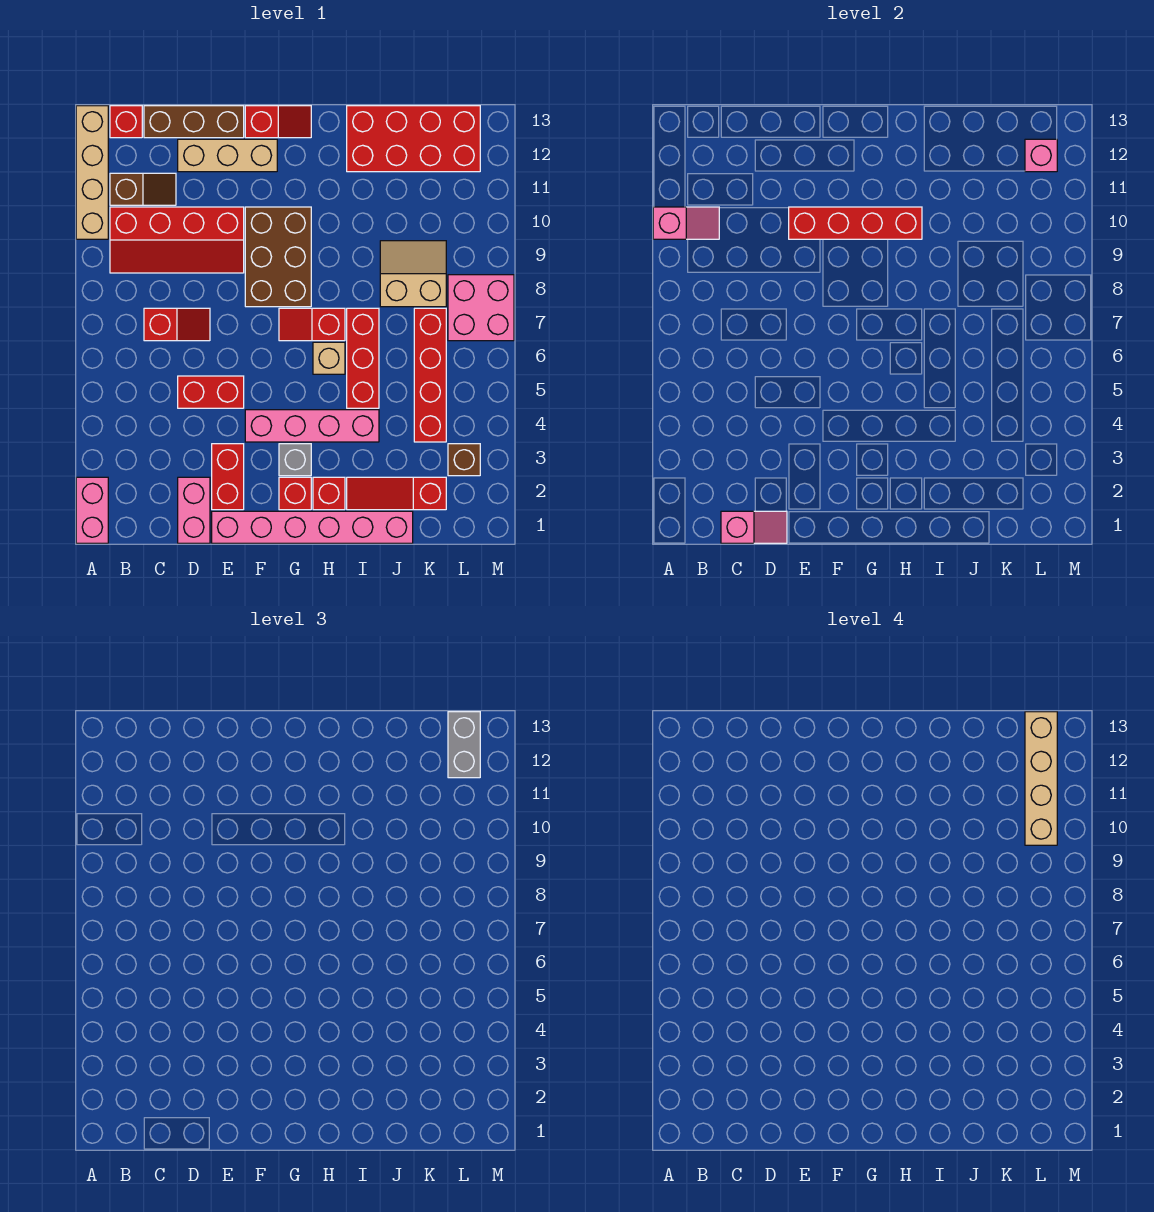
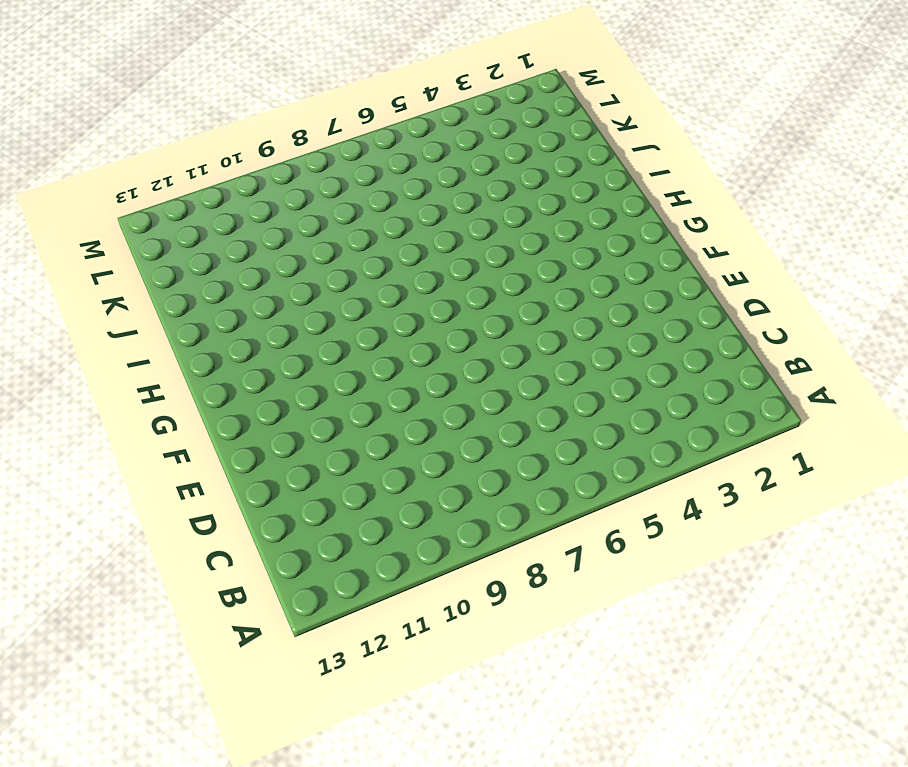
none -> pink brick A1:A2 level 1
none -> tan brick A10:A13 level 1
none -> red slope B9:E10 level 1 top 10
none -> brown slope B11:C11 level 1 top B

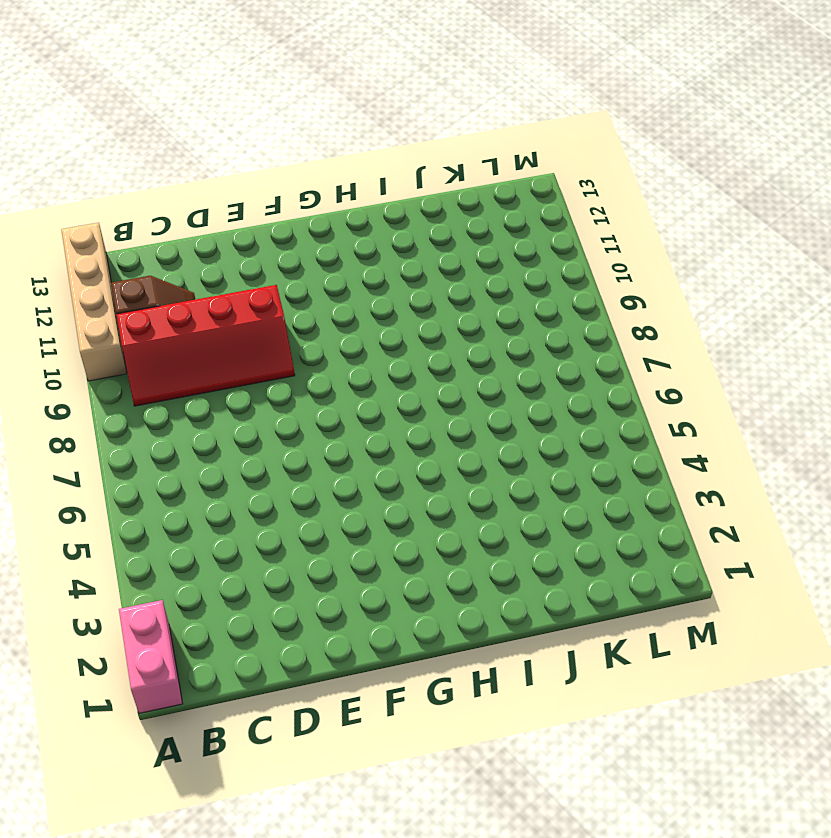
none -> red brick B13 level 1
none -> red slope C7:D7 level 1 top C
none -> brown brick C13:E13 level 1
none -> pink brick D1:D2 level 1

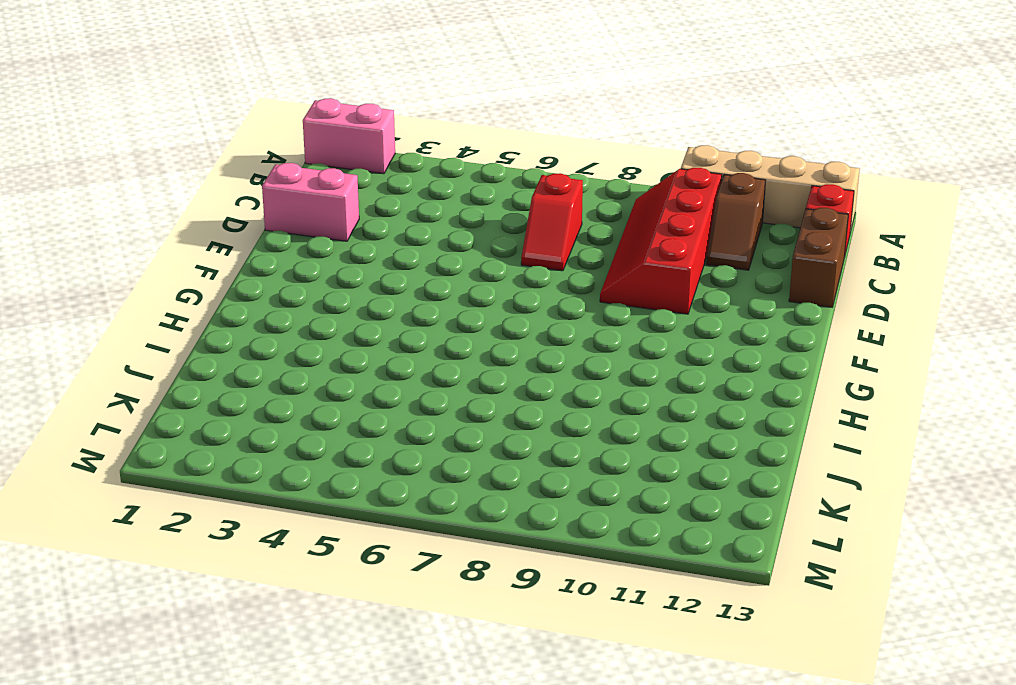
brown brick C13:D13 level 1 -> brown brick C13:E13 level 1
none -> red brick D5:E5 level 1
none -> tan brick D12:F12 level 1
none -> pink brick E1:J1 level 1
none -> red brick E2:E3 level 1

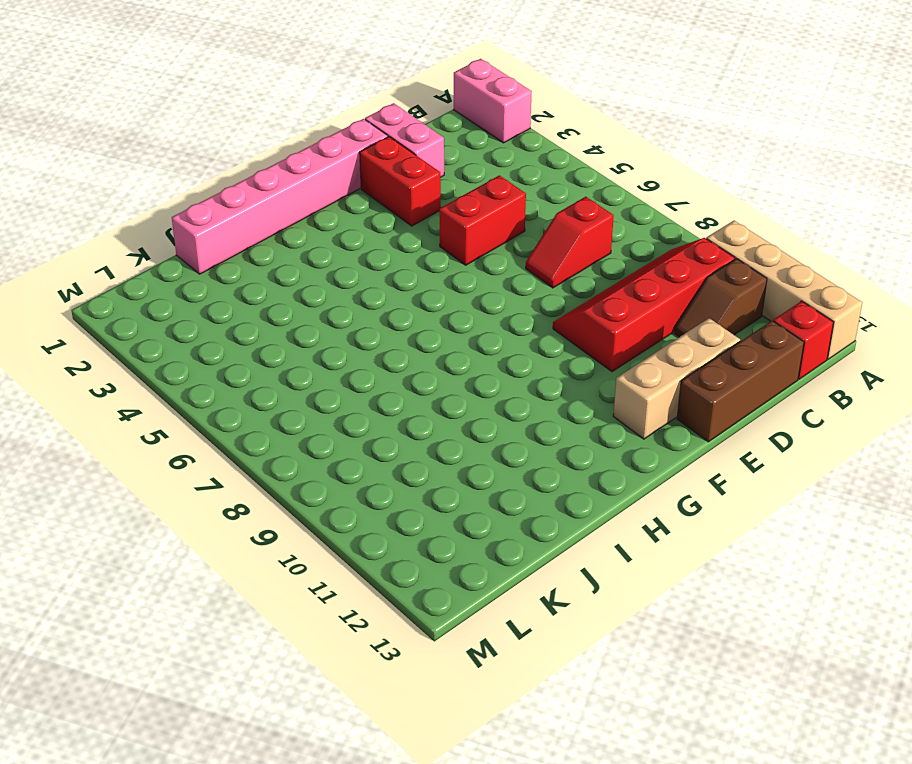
none -> pink brick F4:I4 level 1
none -> brown brick F8:G10 level 1
none -> red slope F13:G13 level 1 top F
none -> red brick G2 level 1

